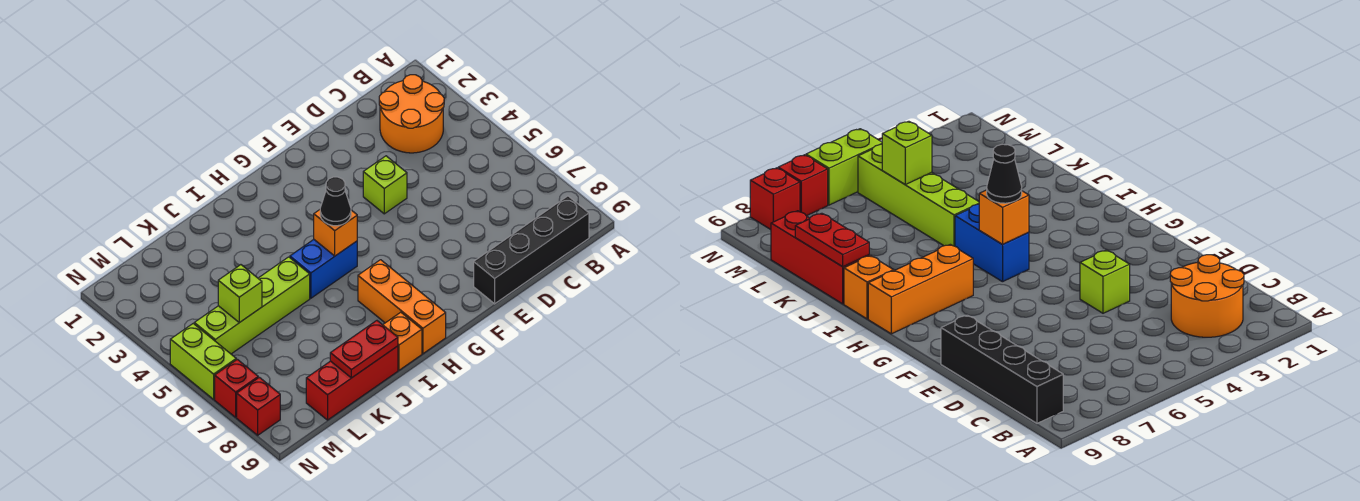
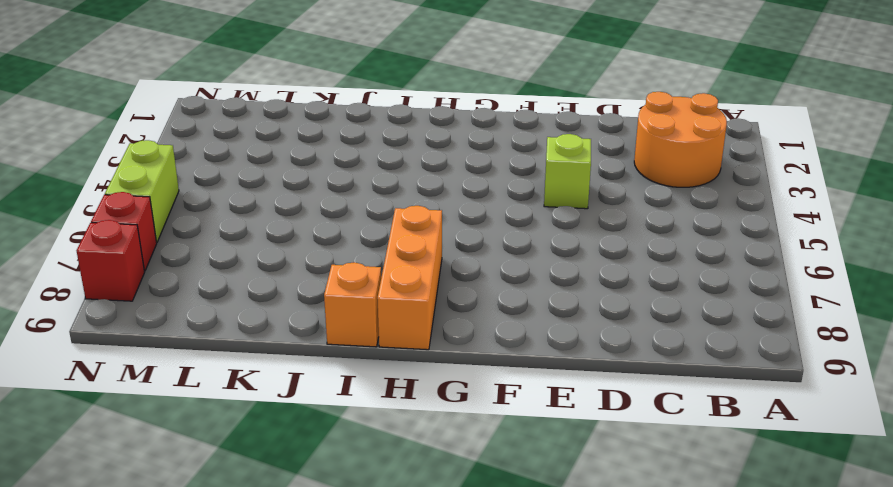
none -> black brick B9:E9 level 1
none -> blue brick H5:I5 level 1
none -> lime brick J5:M5 level 1

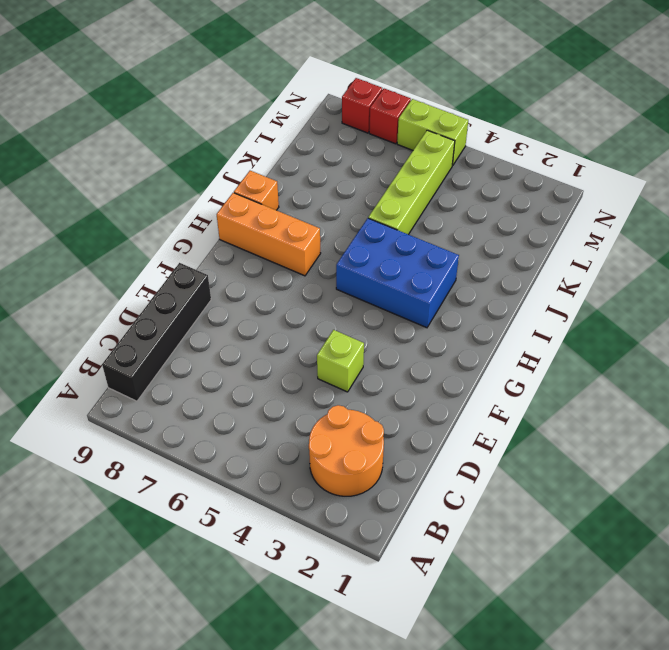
blue brick H3:I5 level 1 -> blue brick H5:I5 level 1
none -> red brick J9:L9 level 1
none -> orange brick H5 level 2
none -> red plate J9:K9 level 2

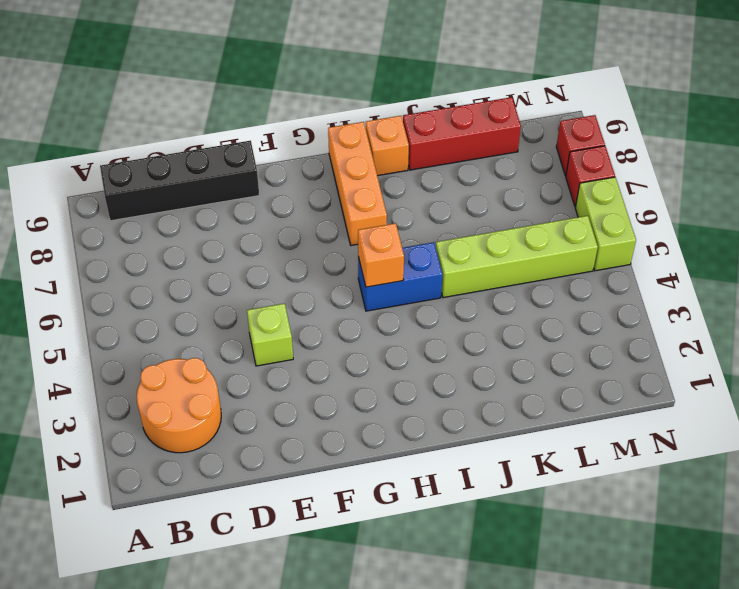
none -> red plate J9:K9 level 2
none -> lime brick L5 level 2
none -> black cone H5 level 3

